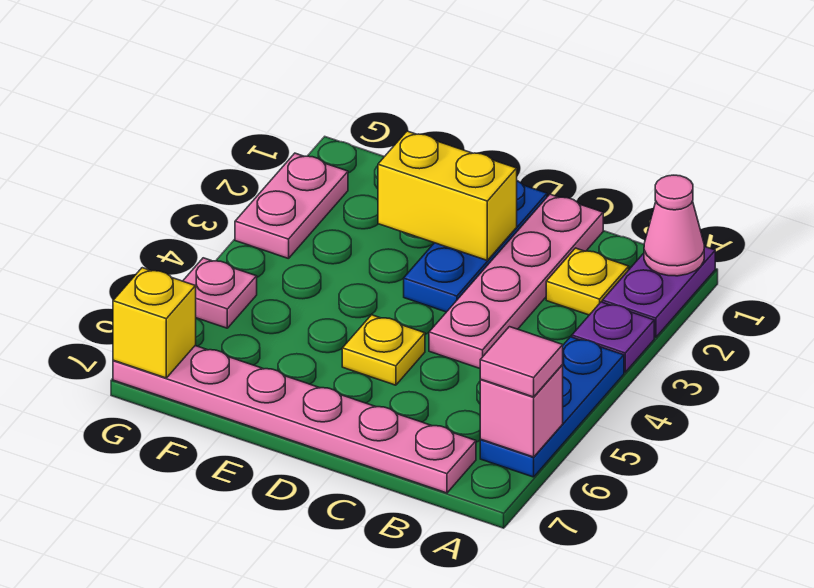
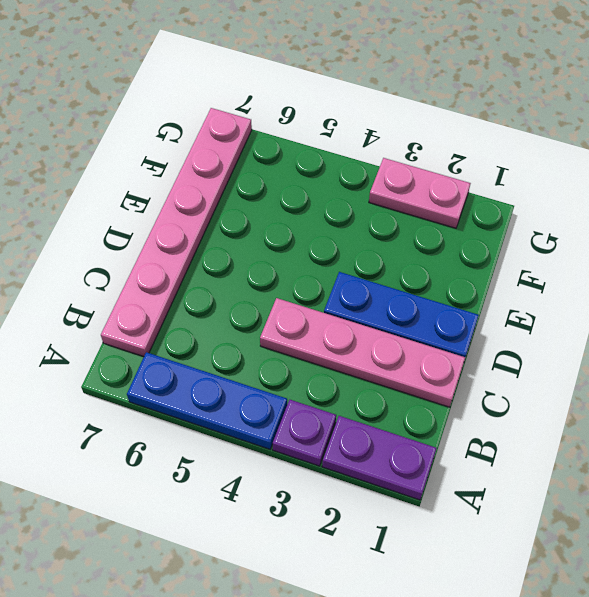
none -> yellow plate B2 level 1
none -> yellow plate D5 level 1
none -> pink plate G5 level 1

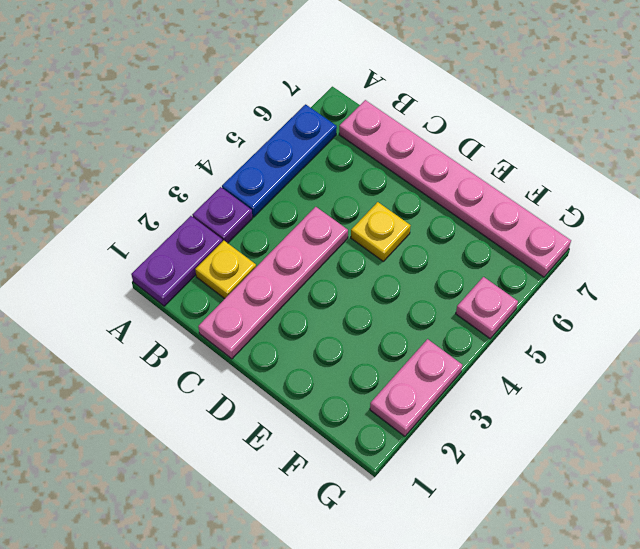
none -> blue plate D1:D3 level 1
none -> pink cone A1 level 2
none -> pink brick A6 level 2

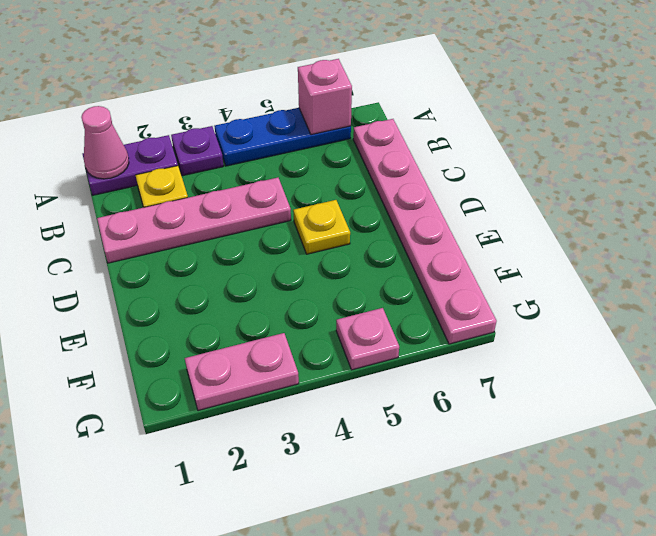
none -> blue plate D1:D3 level 1
none -> yellow brick D2:E2 level 2
none -> yellow brick G7 level 2

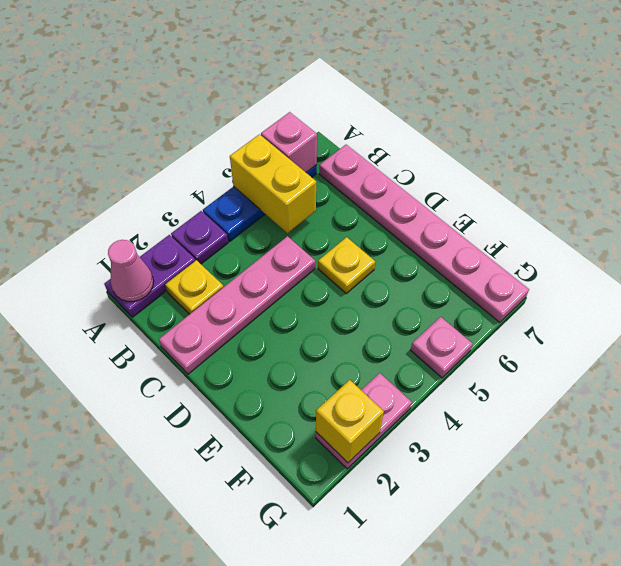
yellow brick A5:B5 level 2 -> yellow brick D2:E2 level 2
yellow brick G2 level 2 -> yellow brick G7 level 2
none -> blue plate D1:D3 level 1
none -> pink tile A6 level 3

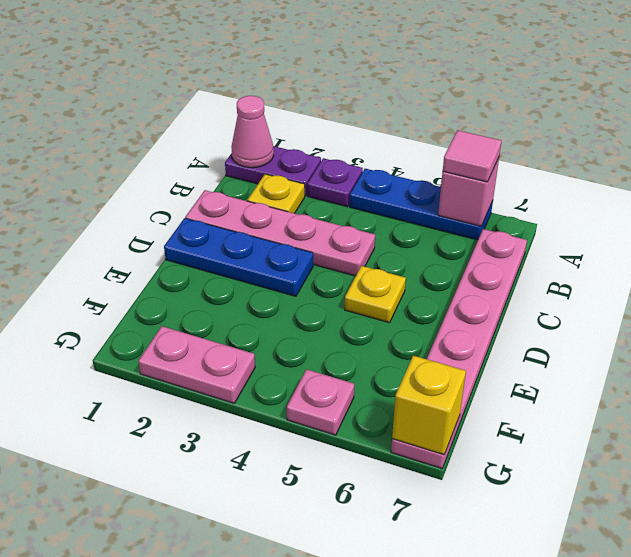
none -> yellow brick D2:E2 level 2

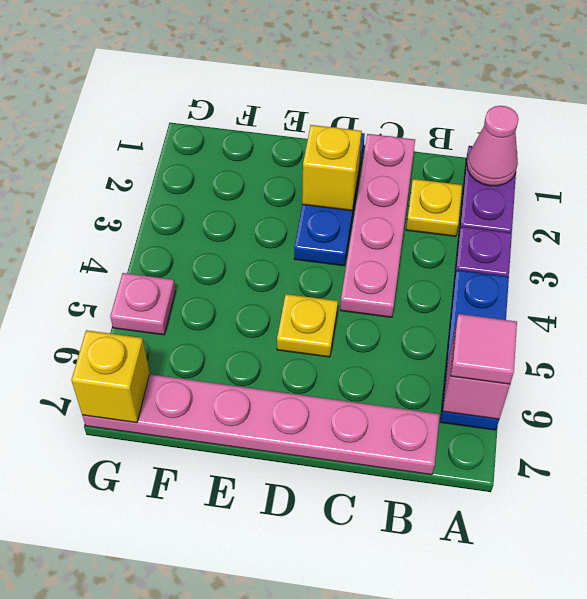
yellow brick D2 level 2 -> yellow brick D2:E2 level 2
none -> pink plate G2:G3 level 1

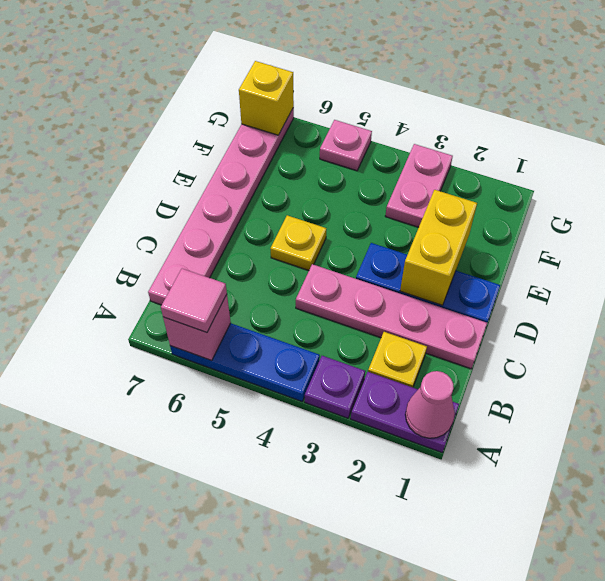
pink plate F3:G3 level 1 -> pink plate G2:G3 level 1

